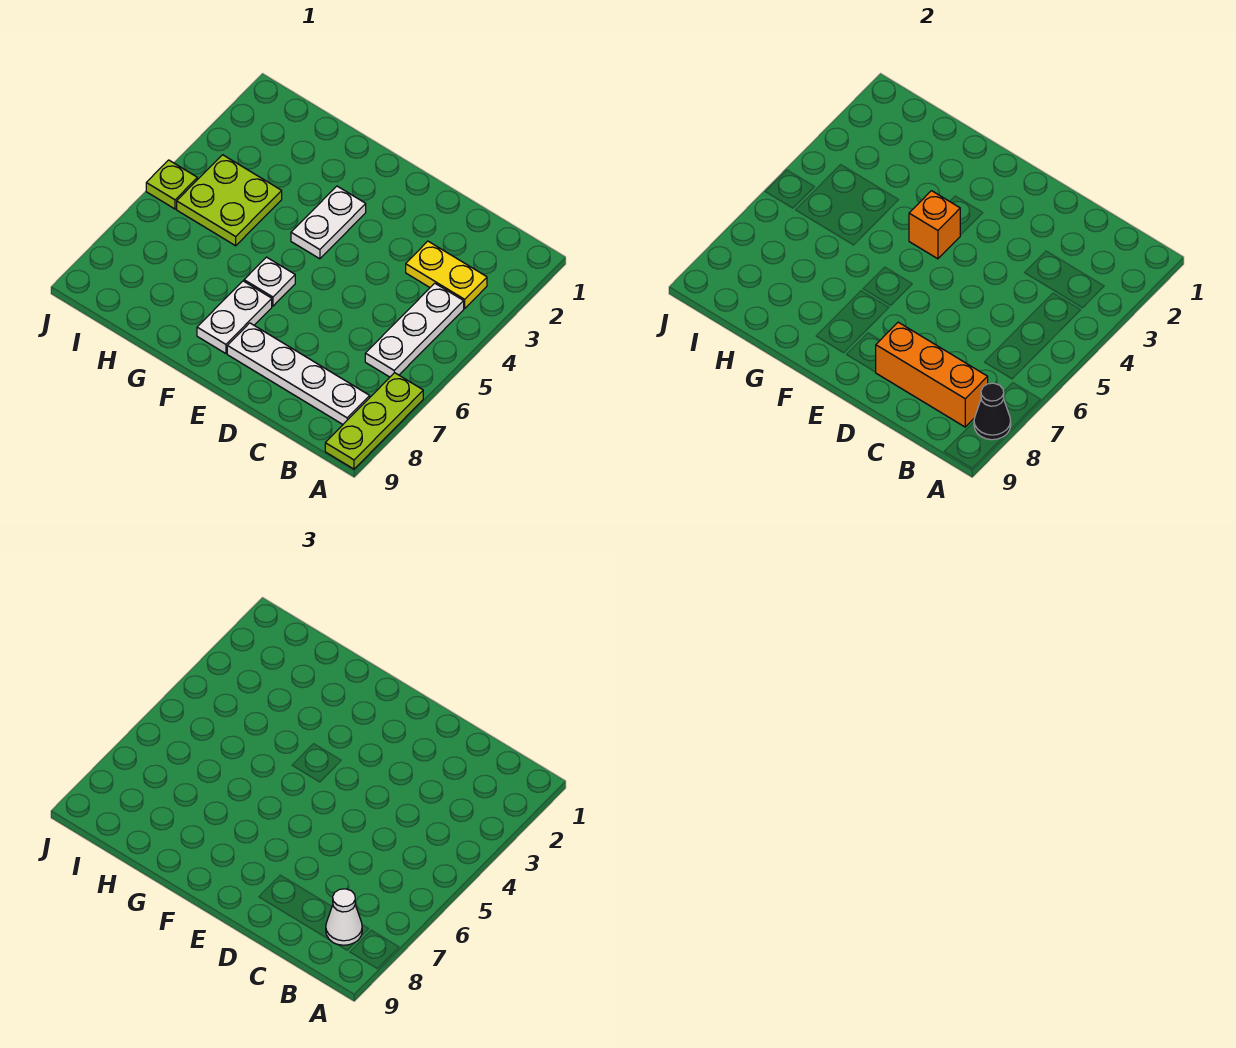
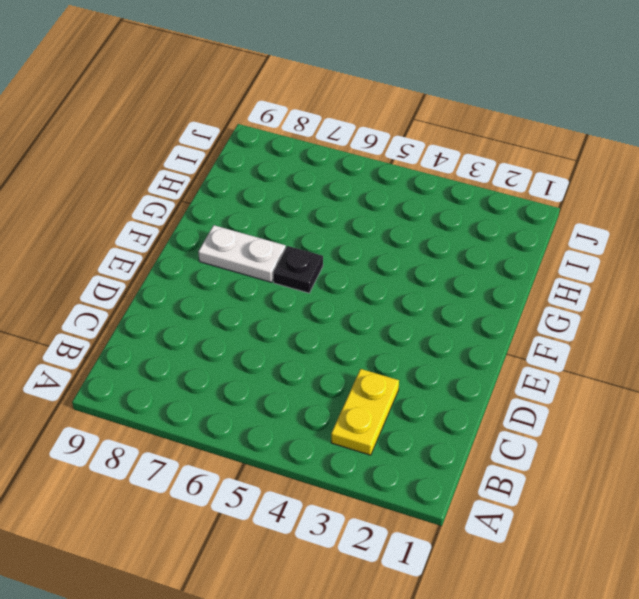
black plate F6 level 1 -> white plate F6 level 1
none -> lime plate A7:A9 level 1
none -> white plate B4:B6 level 1
none -> white plate B8:E8 level 1

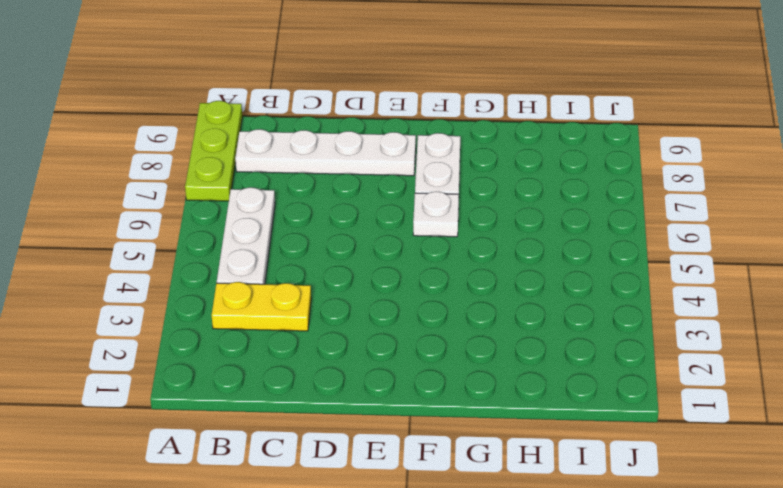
none -> white plate F3:F4 level 1
none -> lime plate H4:I5 level 1
none -> lime plate J5 level 1

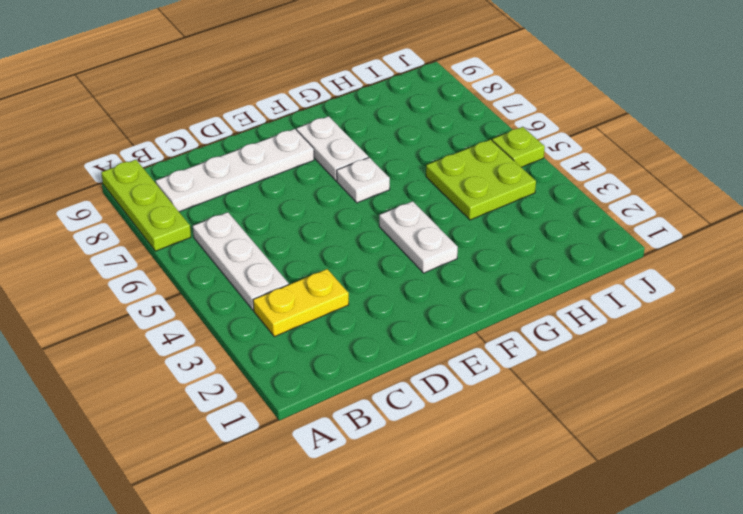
none -> black cone A8 level 2
none -> orange brick B8:D8 level 2
none -> orange brick F4 level 2

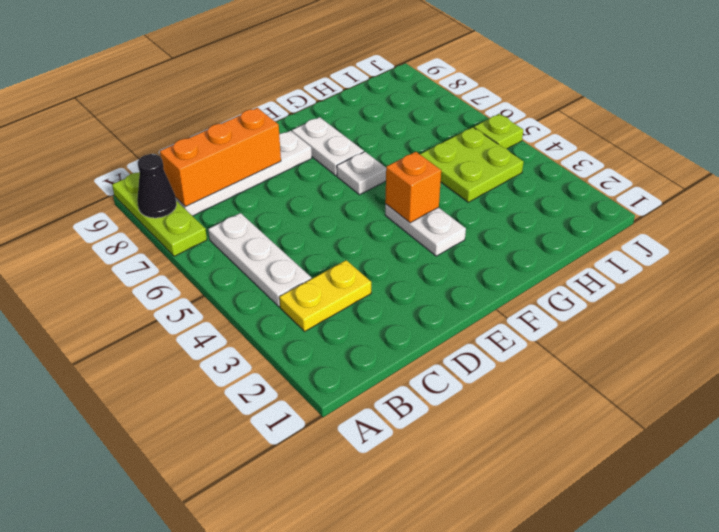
none -> white cone B8 level 3

